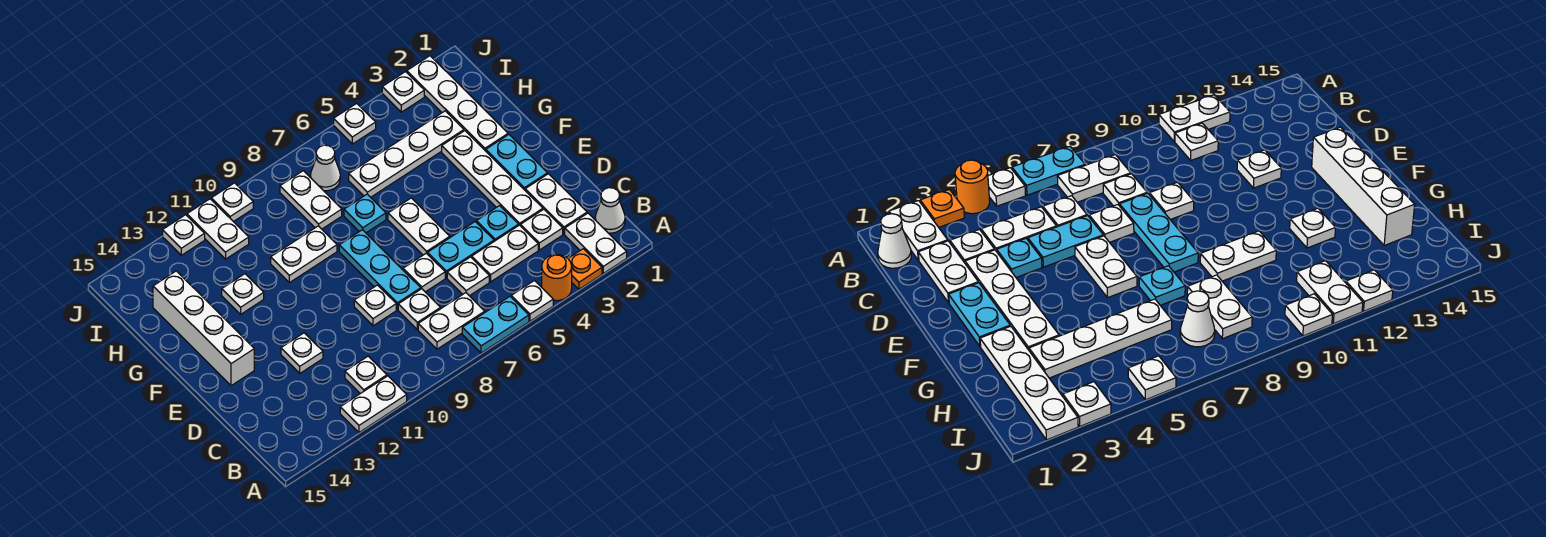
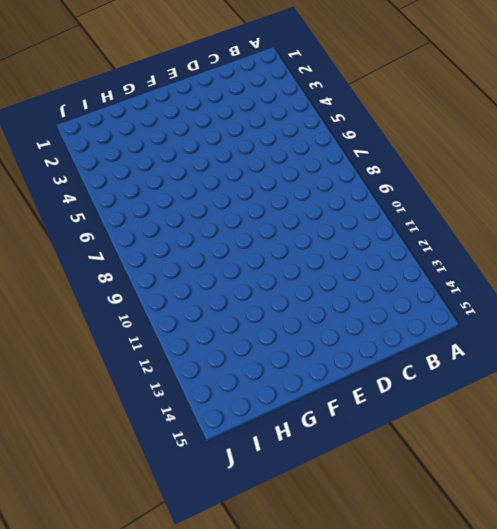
none -> white plate A2:B2 level 1
none -> orange plate A3 level 1
none -> orange round brick A4 level 1
none -> white plate A5 level 1

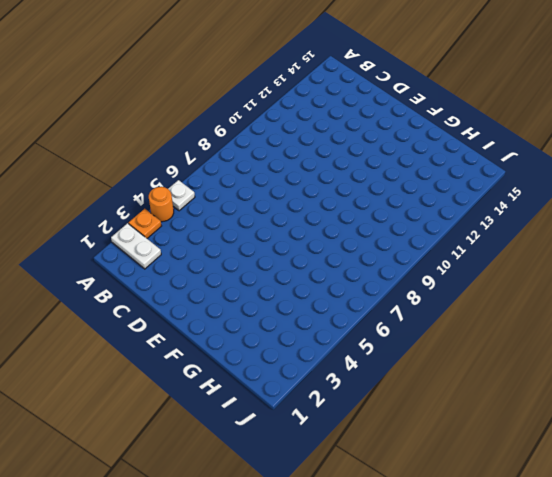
none -> cyan plate A6:A7 level 1
none -> white plate A11:A12 level 1
none -> white cone B1 level 1
none -> white plate B7:B8 level 1

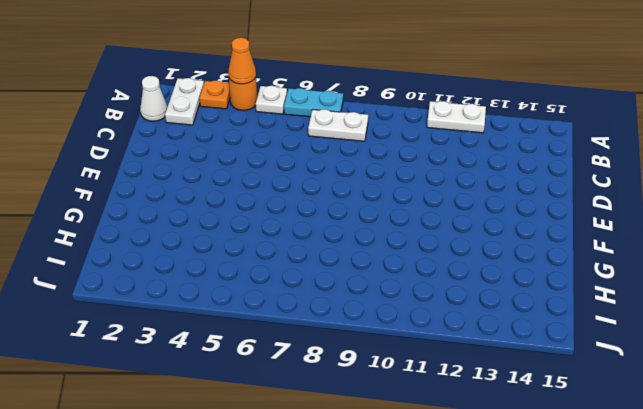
orange cone A4 level 2 -> none
none -> white plate B11 level 1
none -> white plate C2:D2 level 1
none -> white plate C3 level 1
none -> white plate C4:C5 level 1

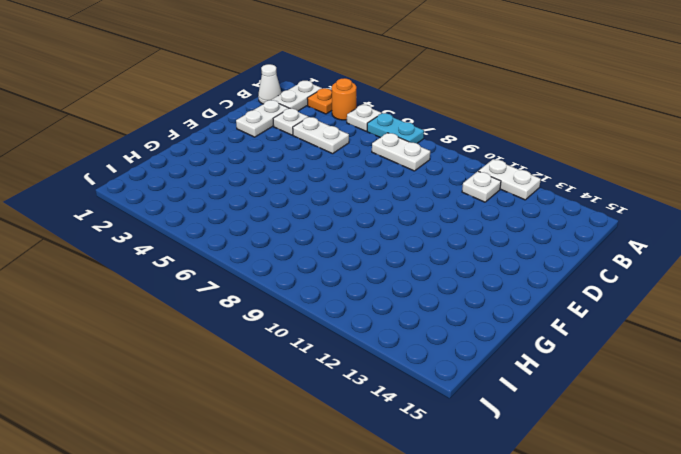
none -> white plate C6 level 1
none -> white plate C8 level 1
none -> white plate D3:G3 level 1
none -> cyan plate D4 level 1

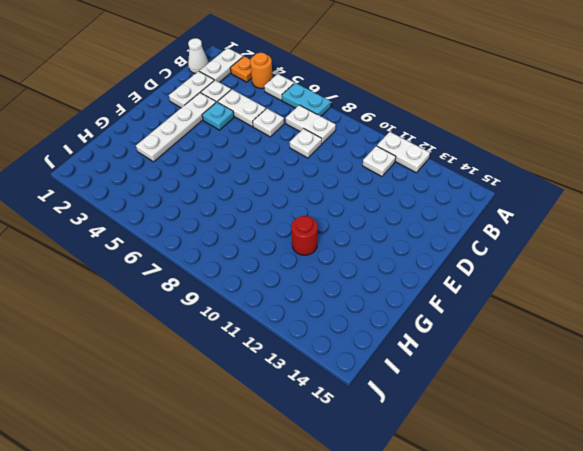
red round brick G11 level 1 -> none
none -> cyan plate D5:D6 level 1
none -> white plate D7 level 1
none -> cyan plate D8:F8 level 1
none -> white plate D9 level 1

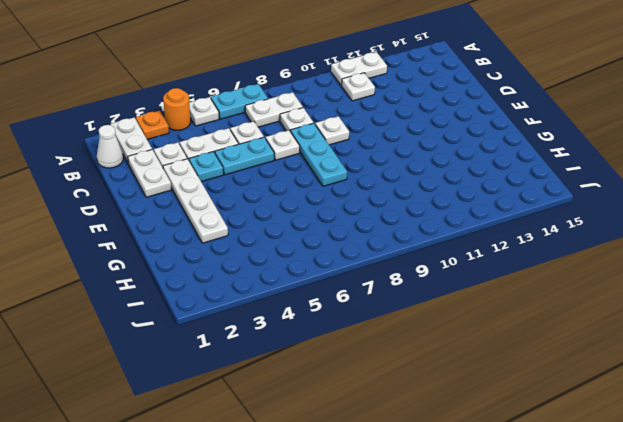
none -> white plate D12 level 1
none -> cyan plate E2:F2 level 1
none -> white plate E6:F6 level 1
none -> white brick E14:H14 level 1

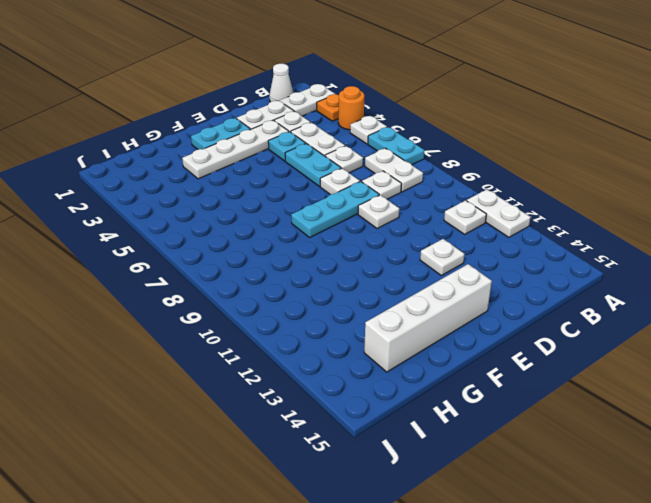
none -> white plate E6:F6 level 1
none -> white plate G2:J2 level 1
none -> cyan plate G7 level 1
none -> white plate G9:G10 level 1

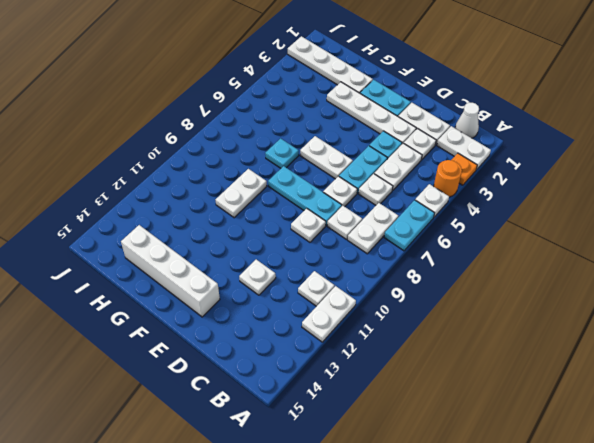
none -> white plate G12 level 1
none -> white plate H3:H6 level 1
none -> white plate H8:I8 level 1
none -> white cone I7 level 1

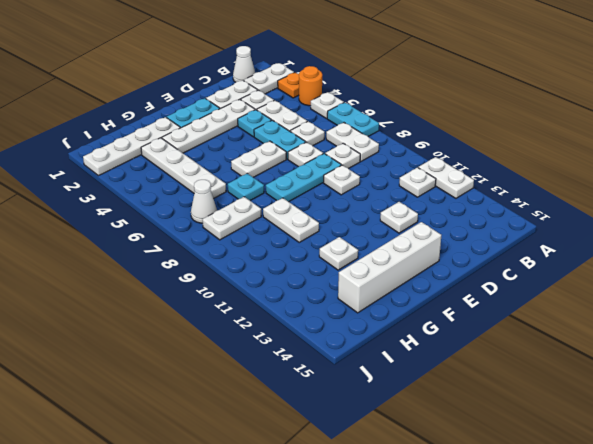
none -> white plate I11:J11 level 1
none -> white plate J3 level 1
none -> white plate J5 level 1
none -> white plate J10 level 1

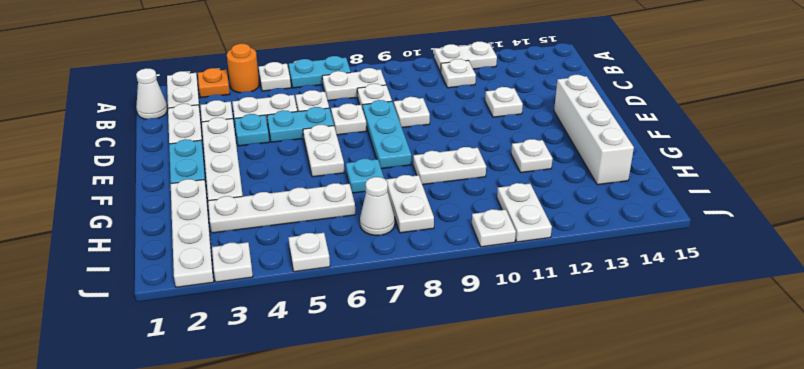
none -> white plate J12 level 1

